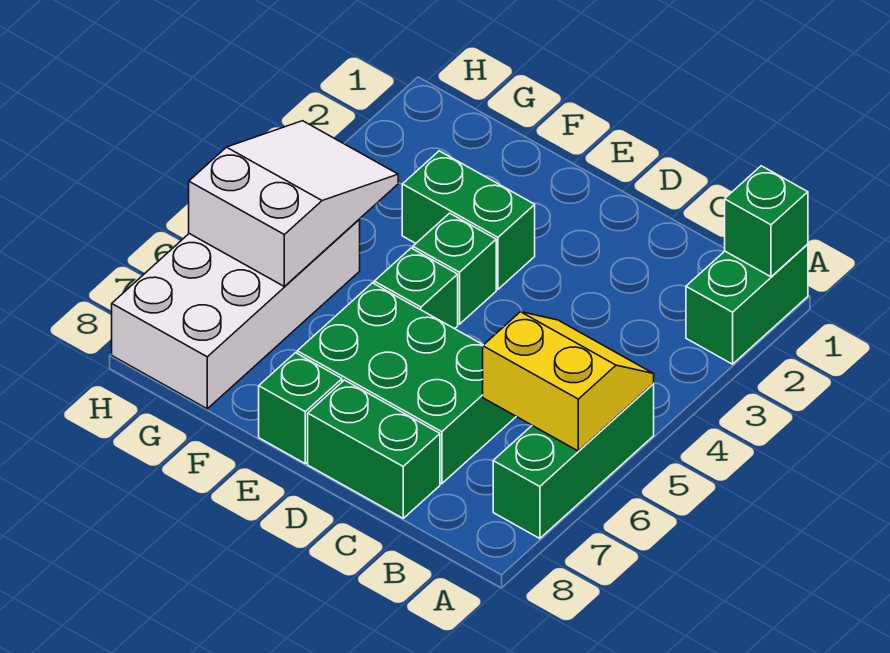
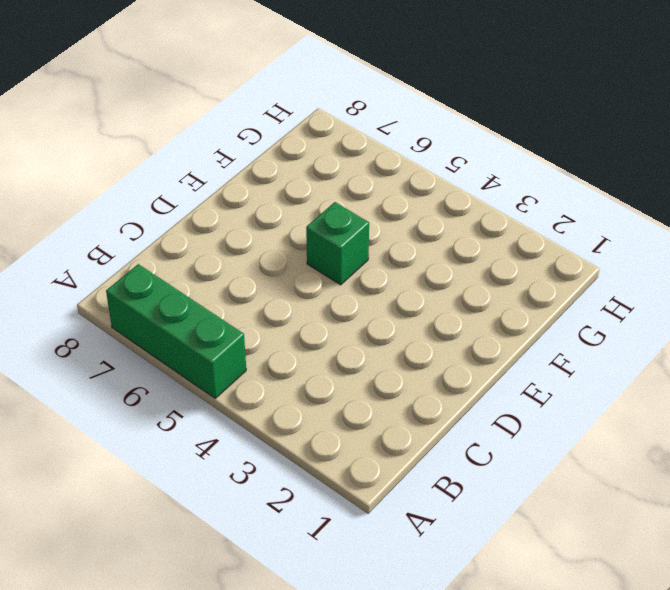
none -> green brick A1:A2 level 1
none -> green brick C6:E7 level 1
none -> green brick C8:D8 level 1

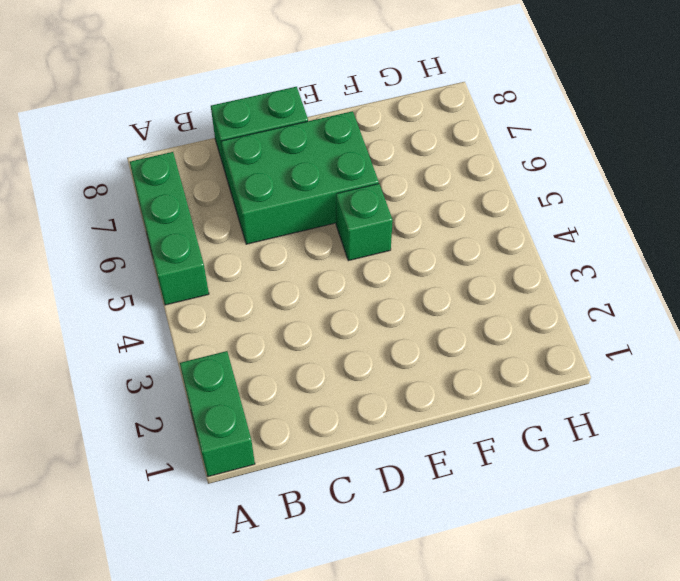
none -> green brick E3:F3 level 1
none -> green brick E4 level 1
none -> green brick E8 level 1

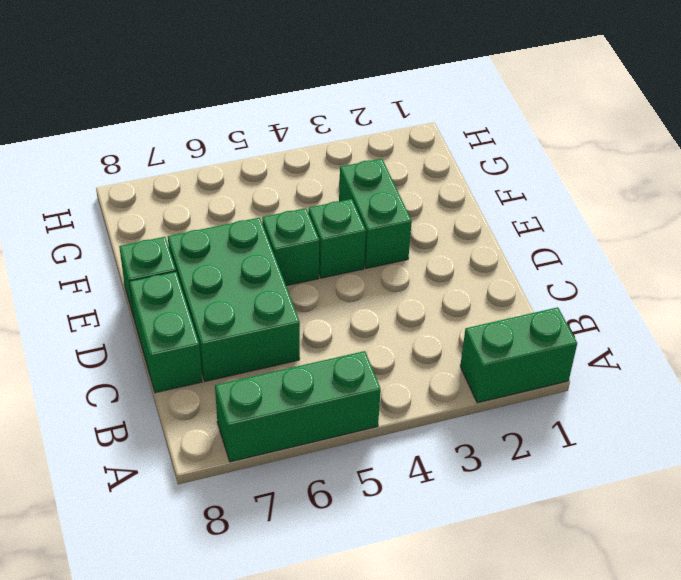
none -> white brick G5:H8 level 1
none -> green brick A1 level 2
none -> yellow slope A5:B6 level 2 top 6

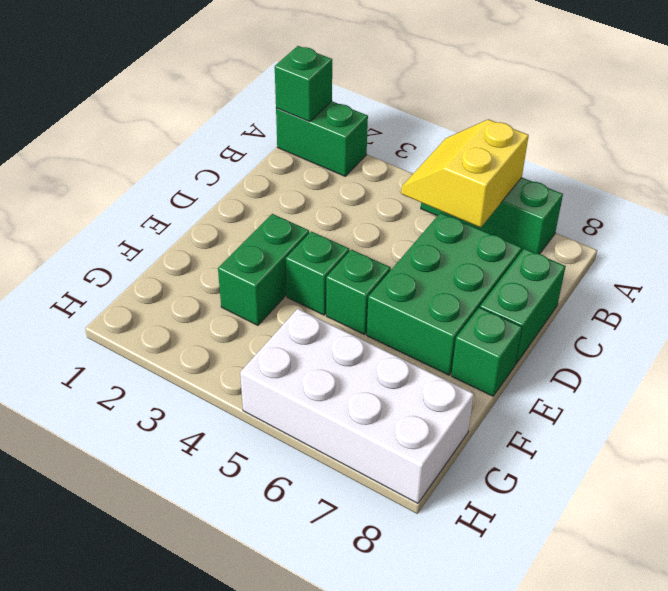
none -> white slope G4:H6 level 2 top 6

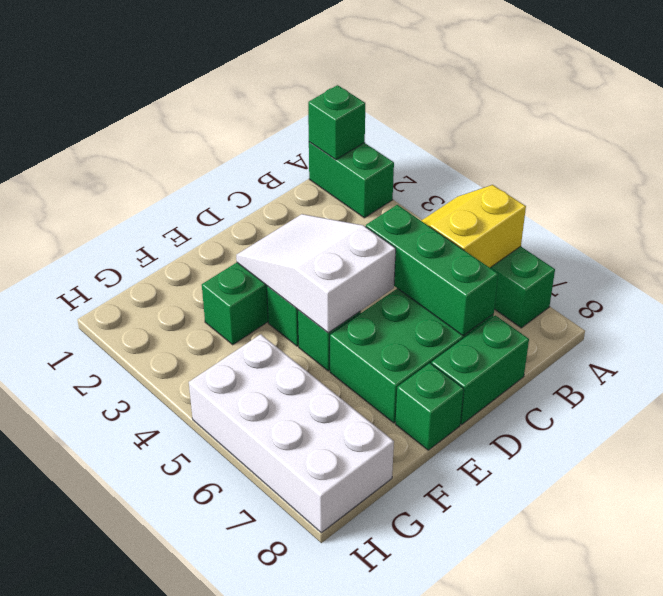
green brick C5:C7 level 2 -> none
white slope D3:E5 level 2 top 5 -> white slope G4:H6 level 2 top 6

